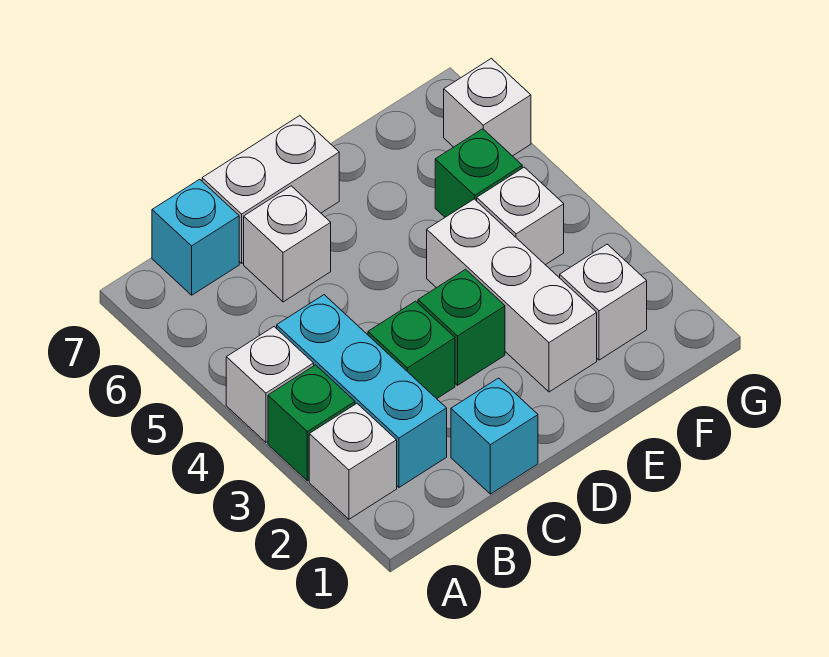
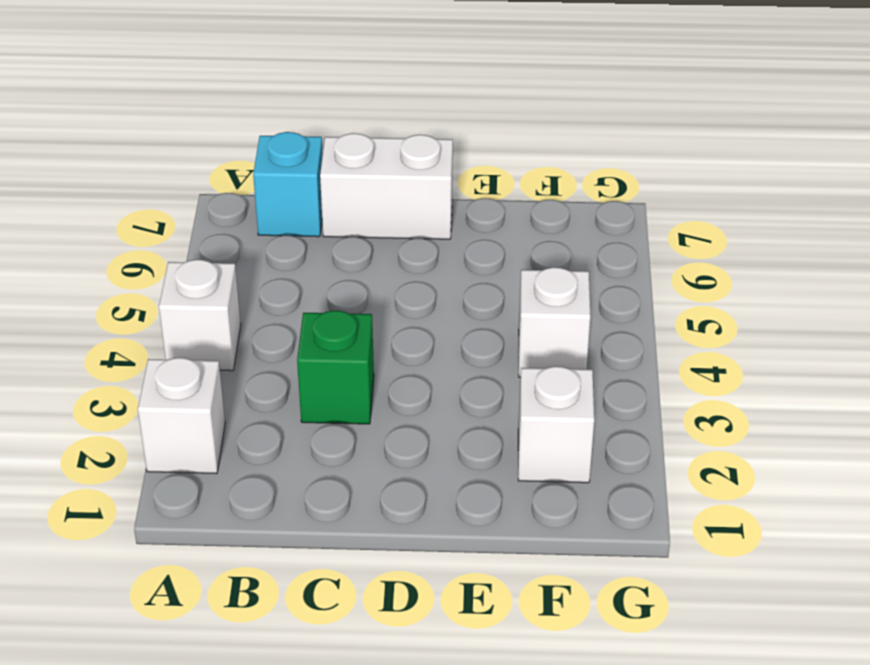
none -> green brick A3 level 1
none -> cyan brick B2:B4 level 1
none -> cyan brick C1 level 1

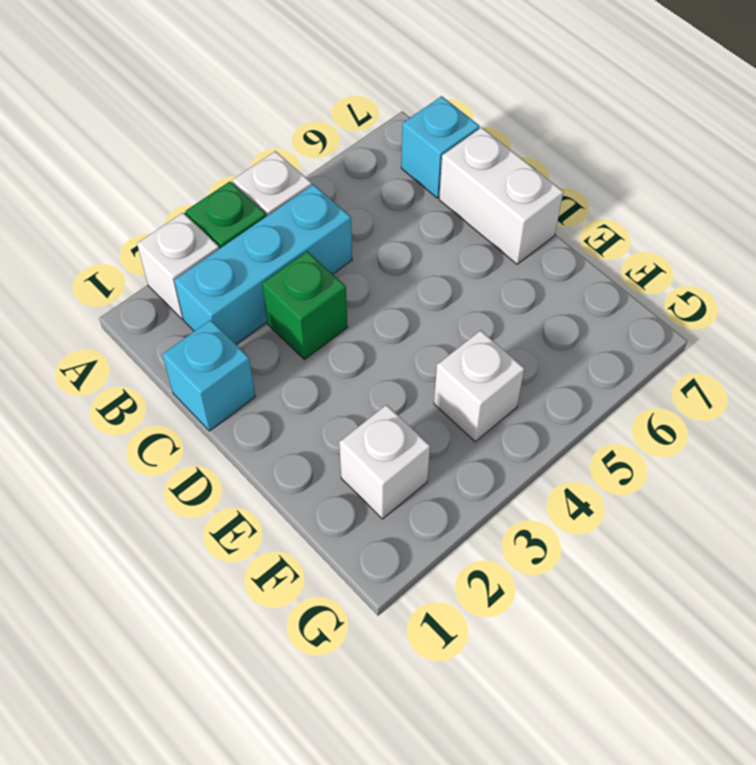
none -> white brick C6 level 1
none -> green brick D3 level 1
none -> white brick E2:E4 level 1

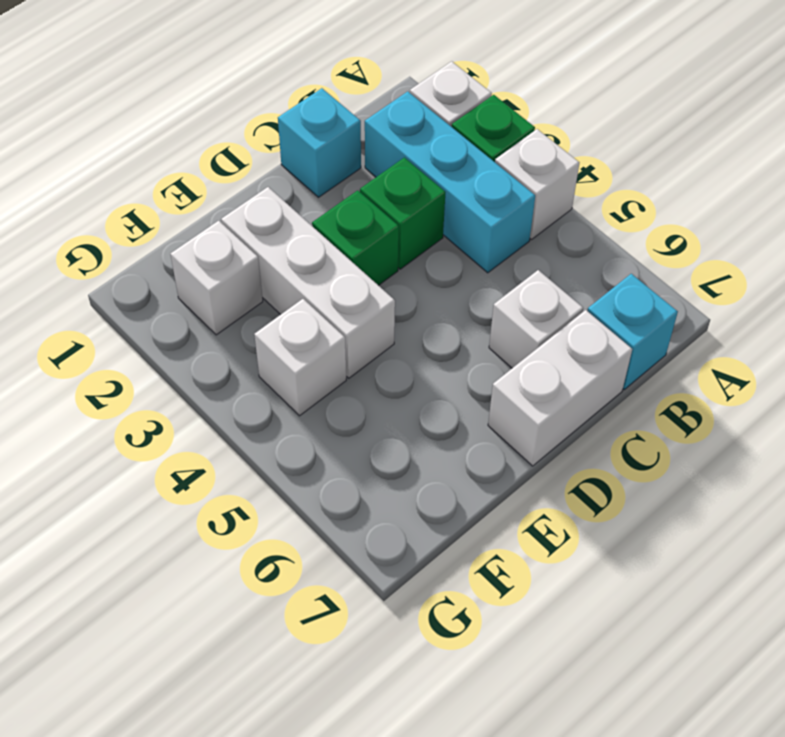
none -> green brick F5 level 1
none -> white brick G6 level 1

